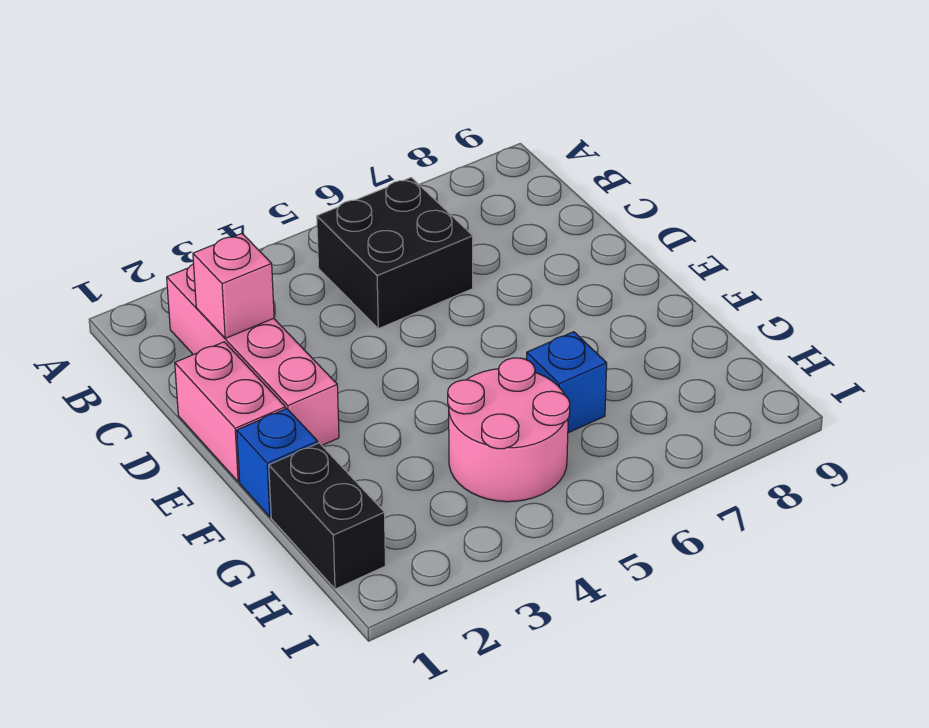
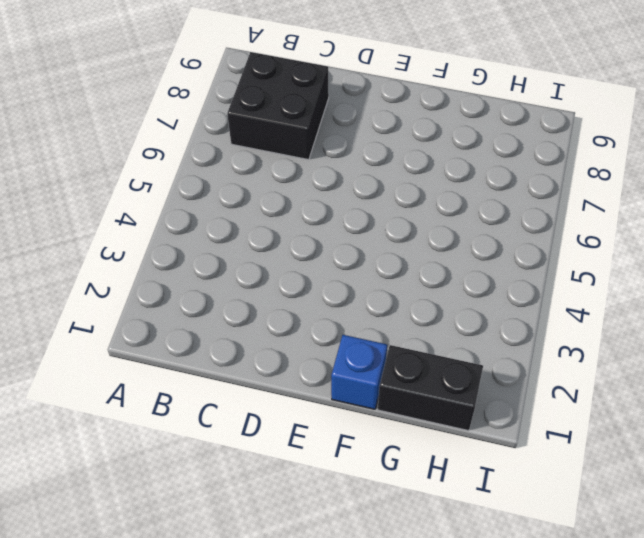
black brick B7:C8 level 1 -> black brick B5:C6 level 1
none -> pink brick B2:E2 level 1
none -> pink brick D1:E1 level 1

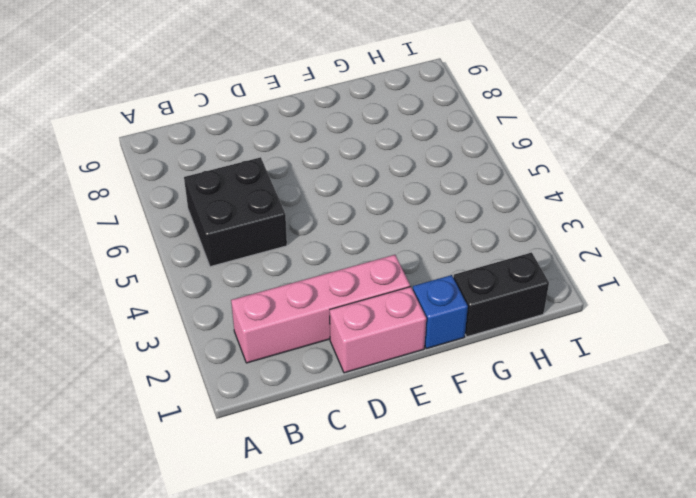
none -> pink round brick G4:H5 level 1
none -> blue brick G6 level 1

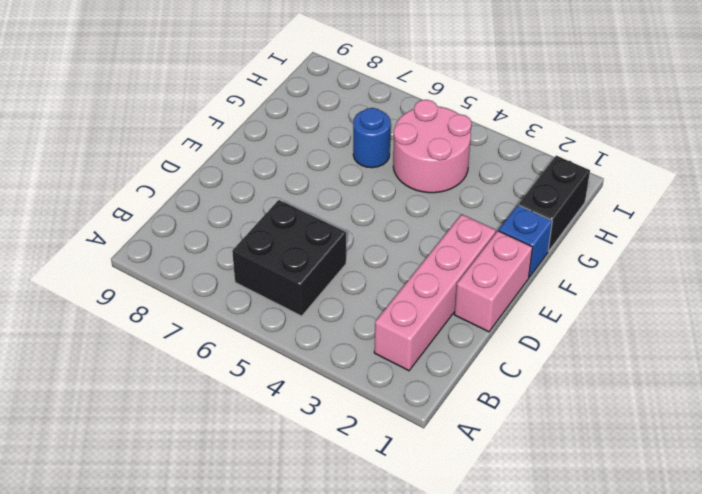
blue round brick G6 level 1 -> blue brick G6 level 1
none -> pink brick C2 level 2

